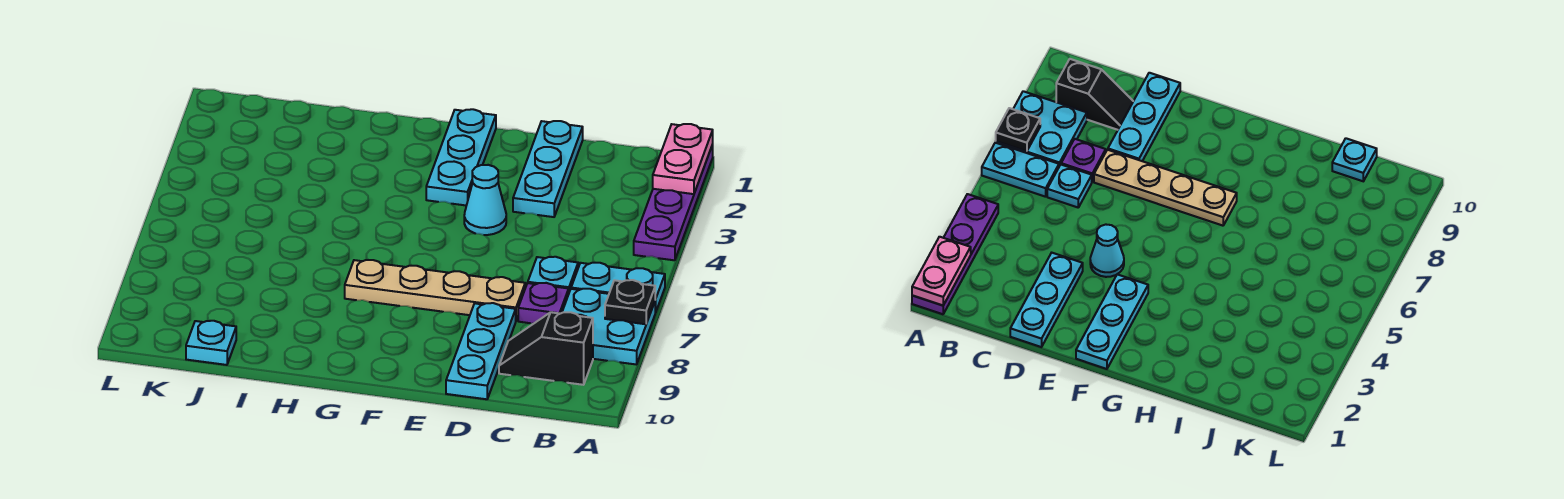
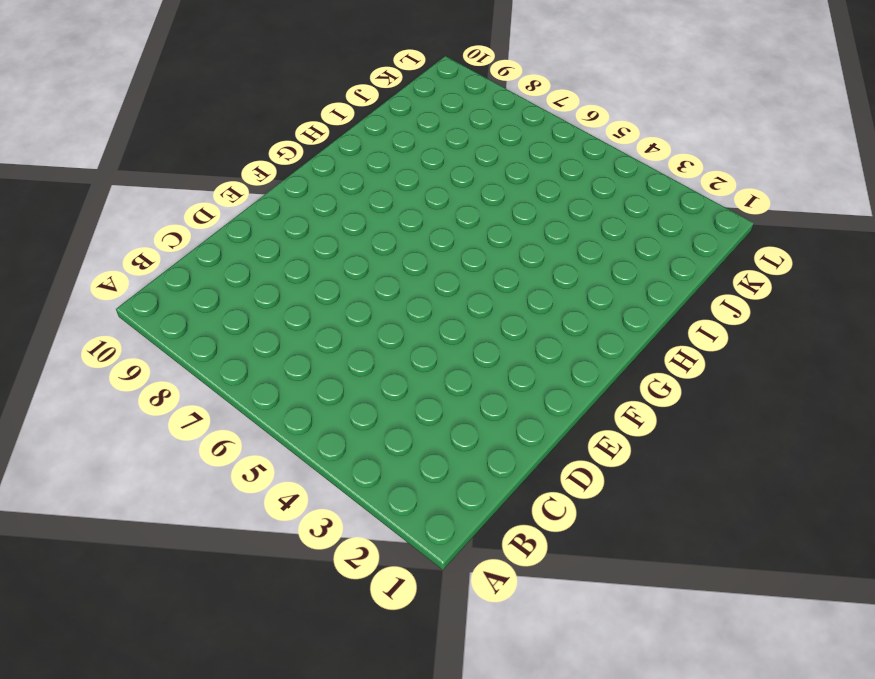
none -> purple plate A1:A4 level 1
none -> cyan plate A6:B6 level 1
none -> cyan plate A7:B8 level 1

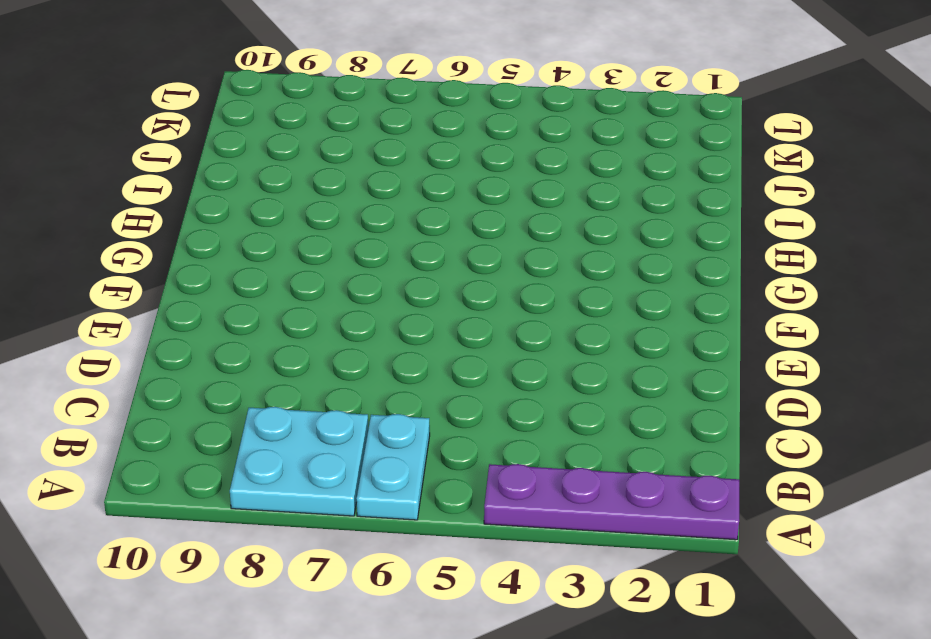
none -> black slope B9:C9 level 1 top B
none -> cyan plate C6 level 1
none -> purple plate C7 level 1

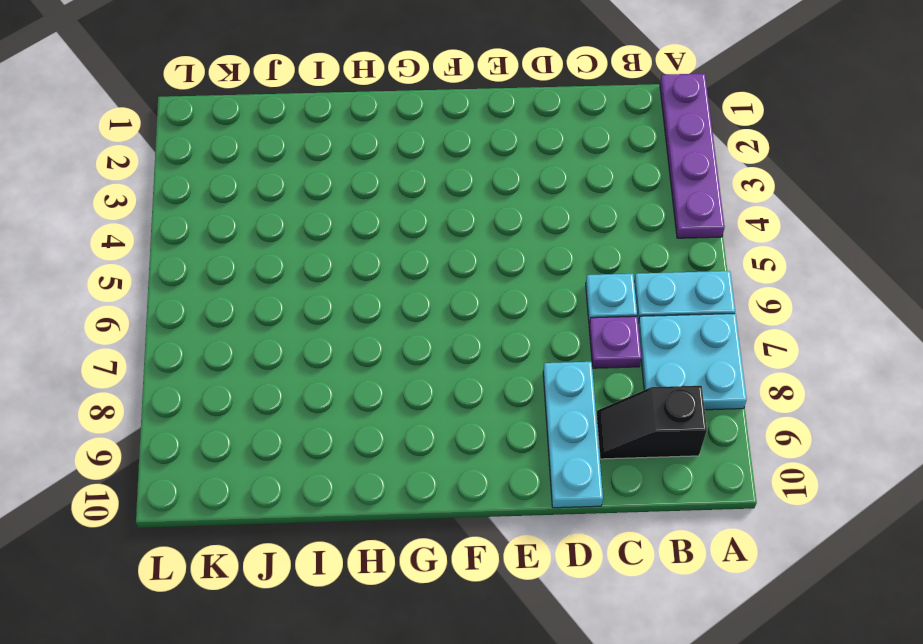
none -> cyan plate D1:D3 level 1
none -> tan plate D7:G7 level 1
none -> cyan cone E4 level 1

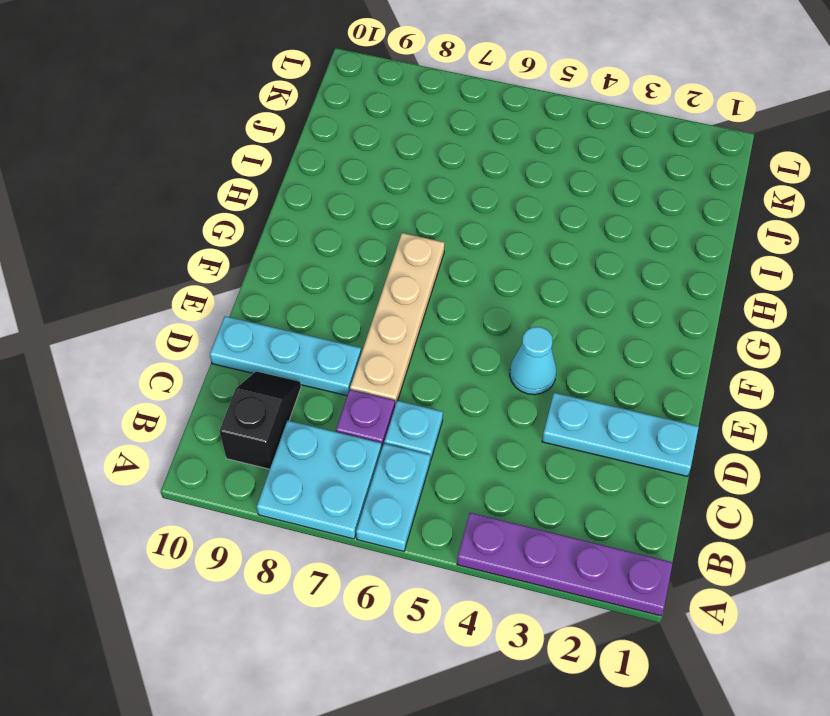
none -> cyan plate F1:F3 level 1
none -> cyan plate J10 level 1
none -> pink plate A1:A2 level 2

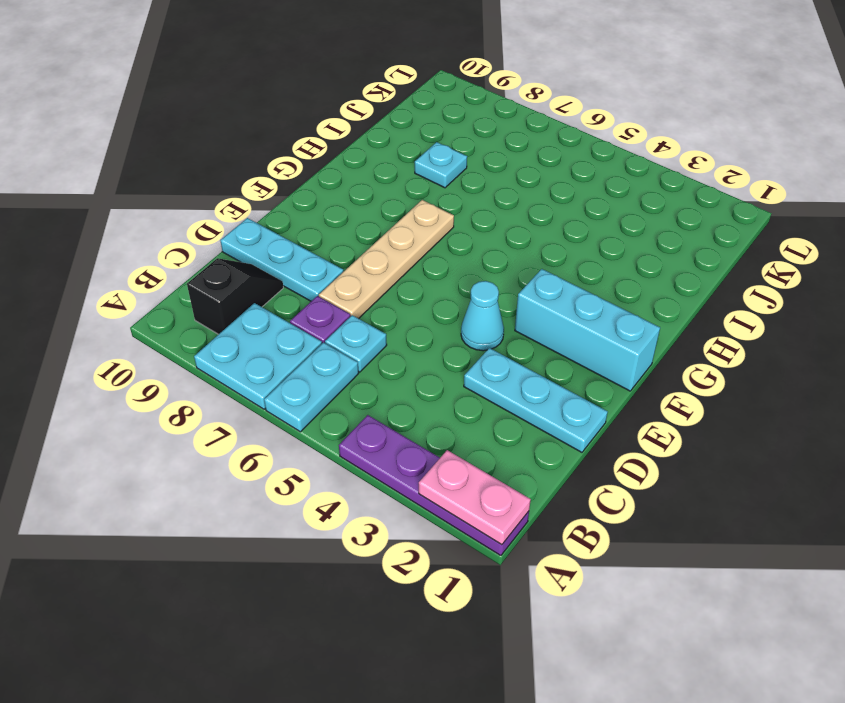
cyan brick F1:F3 level 1 -> cyan plate F1:F3 level 1
cyan plate I8 level 1 -> cyan plate J10 level 1
none -> black plate A7 level 2

